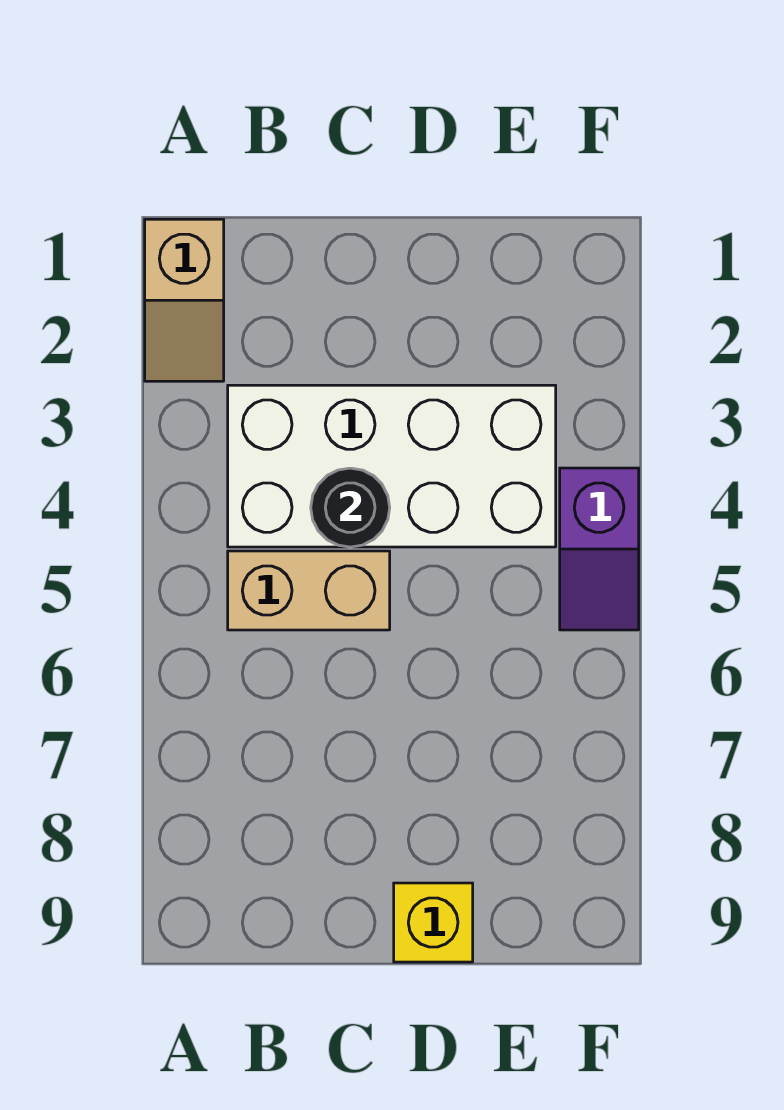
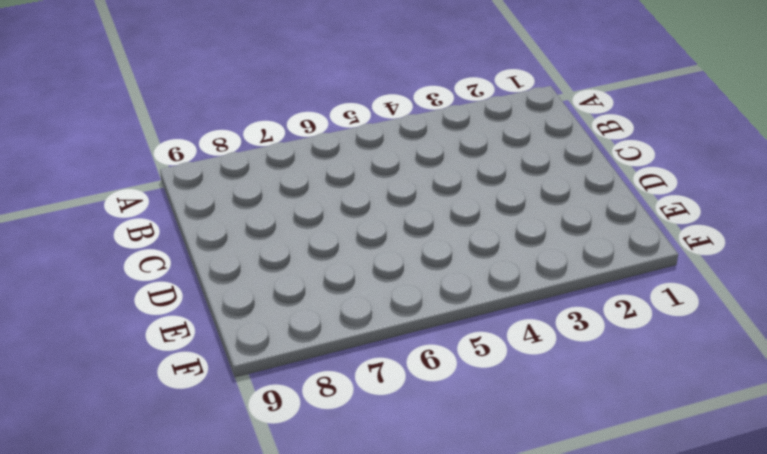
none -> tan slope A1:A2 level 1 top 1
none -> white brick B3:E4 level 1

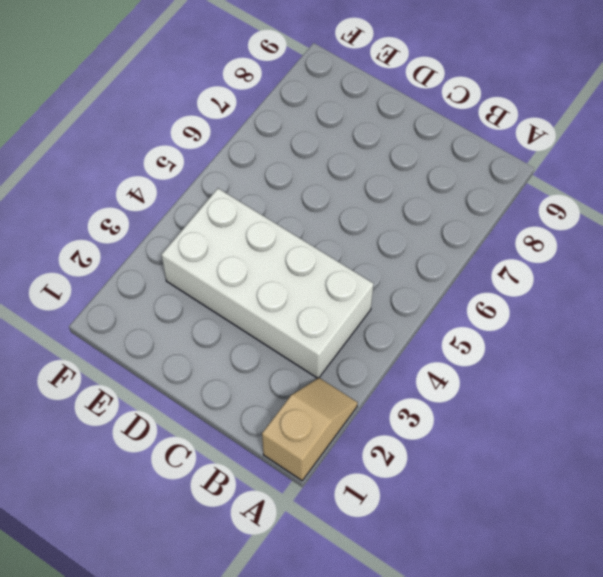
none -> tan brick B5:C5 level 1
none -> yellow brick D9 level 1

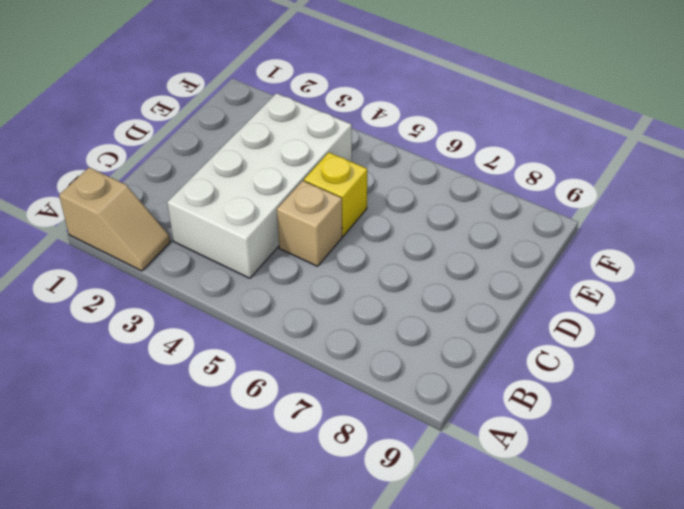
tan brick C5 level 1 -> tan brick B5:C5 level 1
yellow brick D5 level 1 -> yellow brick D9 level 1
none -> purple slope F4:F5 level 1 top 4
none -> black round brick C4 level 2

